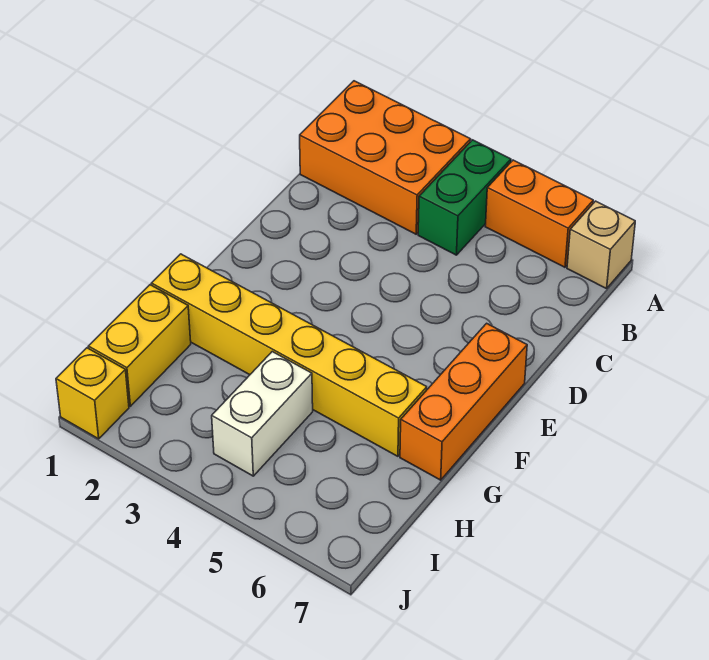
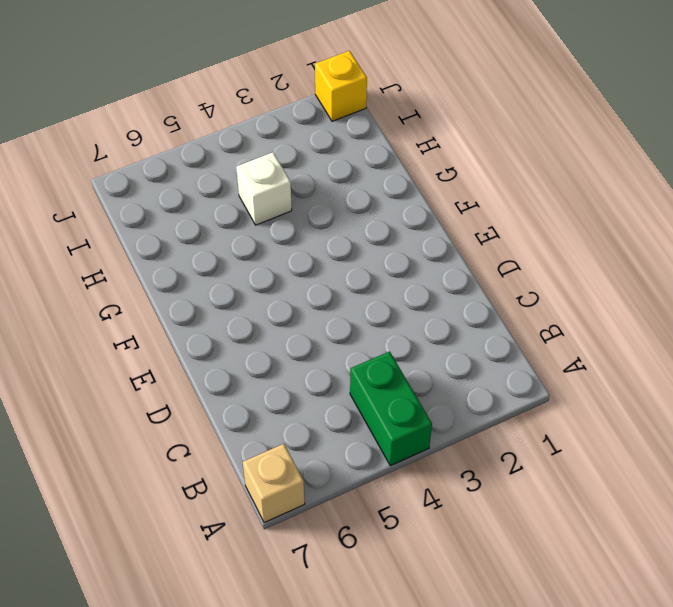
white brick H4 level 1 -> white brick H4:I4 level 1
none -> orange brick A1:B3 level 1
none -> orange brick A5:A6 level 1

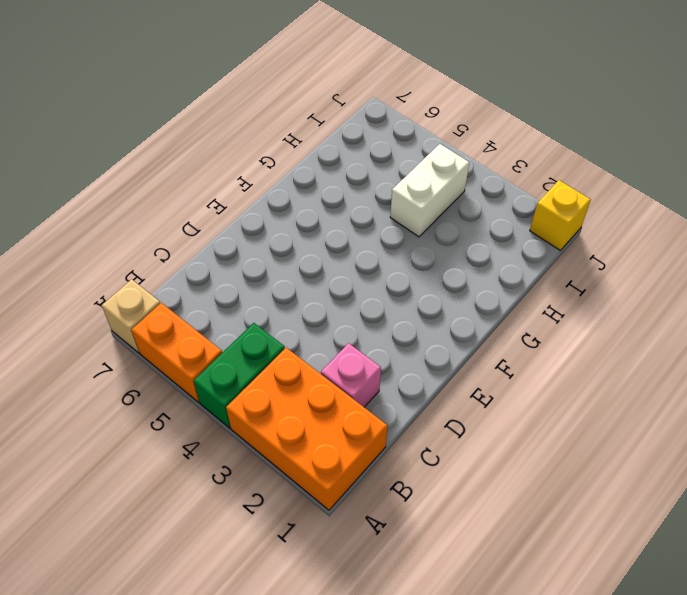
pink brick C2 level 1 -> none
none -> orange brick E7:G7 level 1
none -> yellow brick G1:G6 level 1

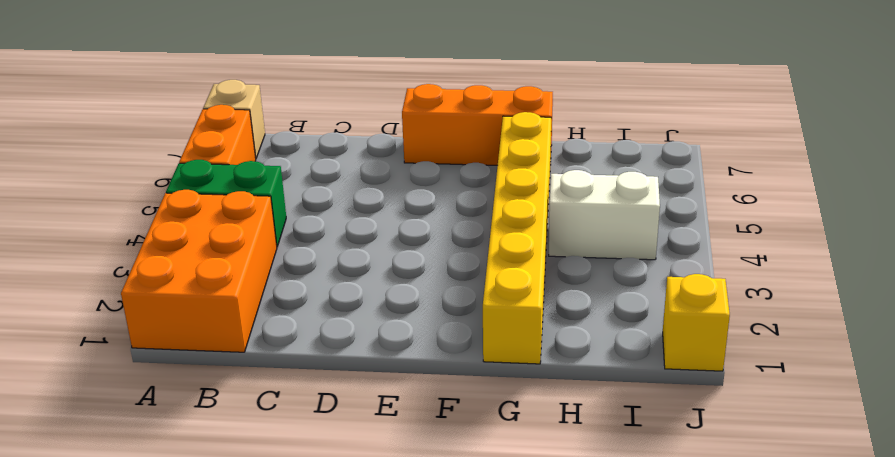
none -> yellow brick H1:I1 level 1

